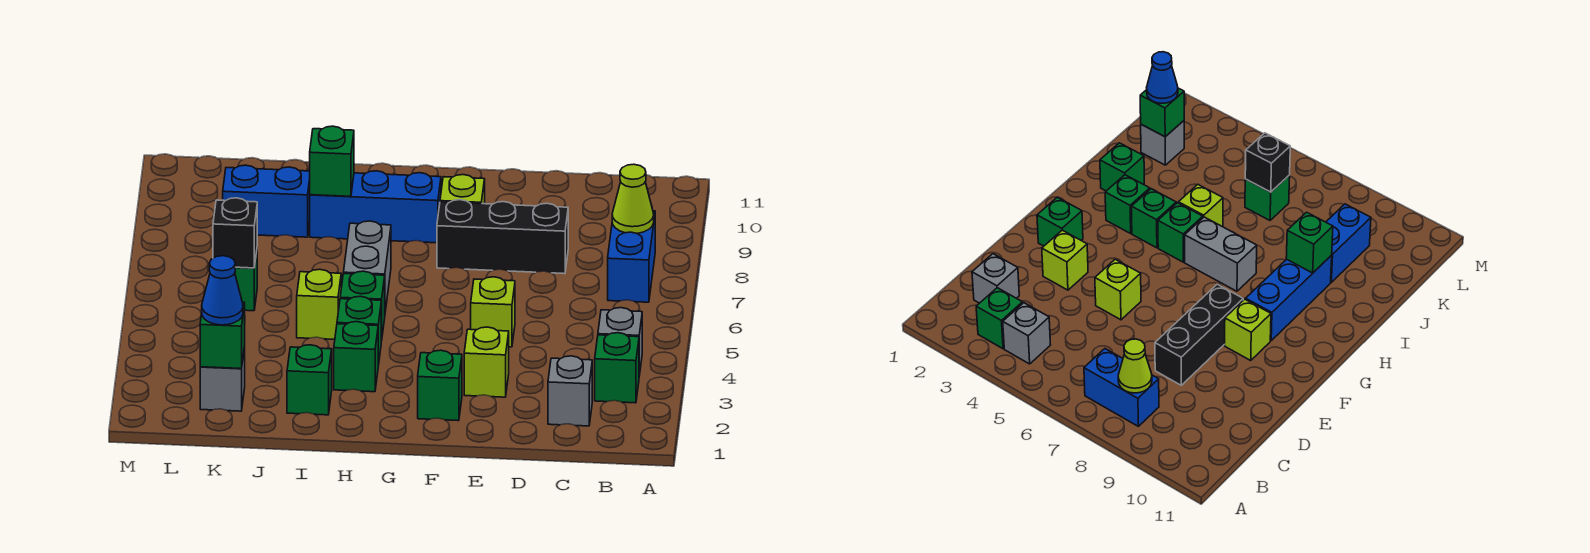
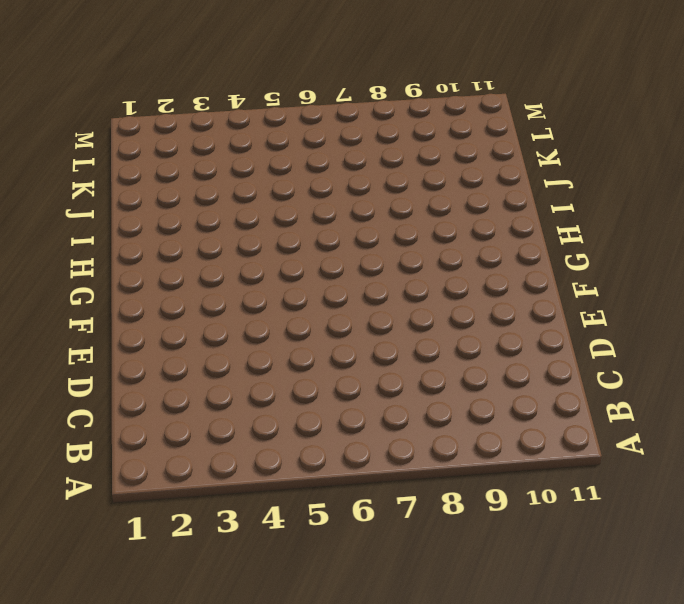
none -> green brick B3 level 1
none -> grey brick B4 level 1
none -> blue brick B7:B8 level 1

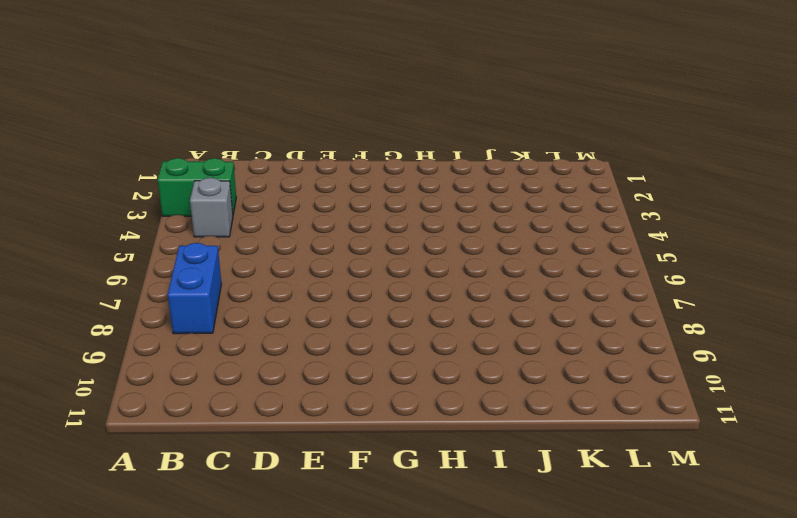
green brick A3:B3 level 1 -> green brick B3 level 1
none -> grey brick C2 level 1
none -> black brick D8:F8 level 1
none -> lime brick E3 level 1

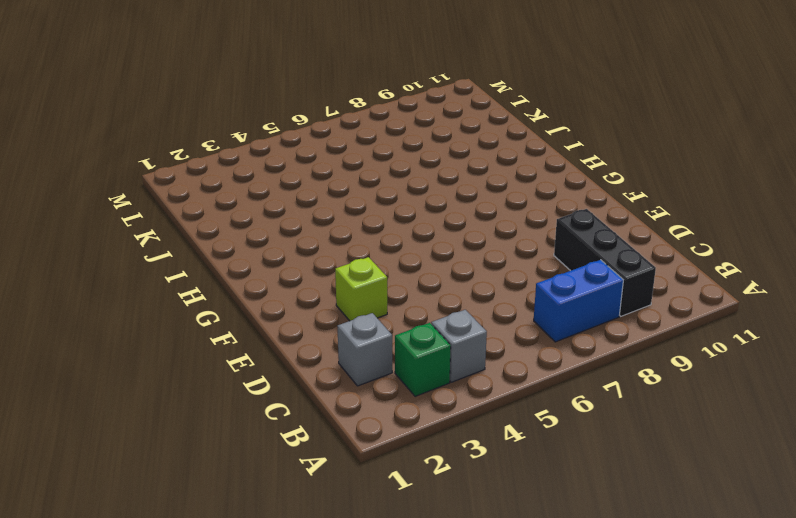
black brick B9:D9 level 1 -> black brick D8:F8 level 1
none -> lime brick E5 level 1
none -> green brick F2 level 1
none -> lime brick F9 level 1

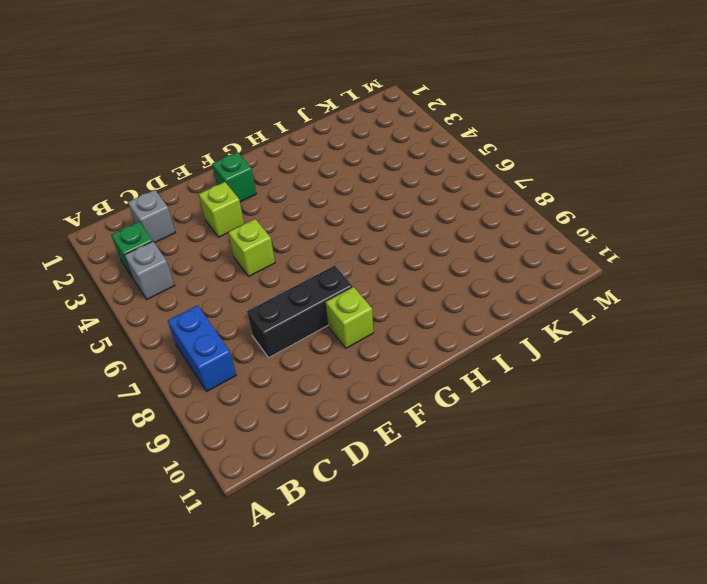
none -> blue brick G9:I9 level 1
none -> green brick H3 level 1
none -> green brick H4 level 1

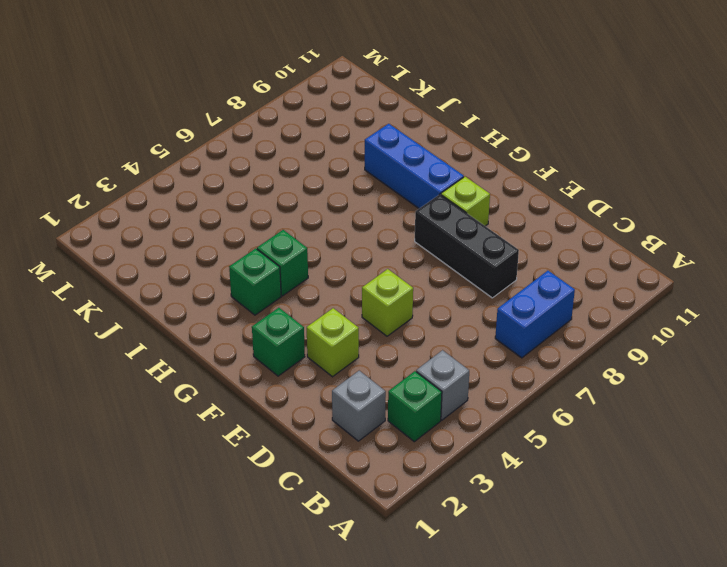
none -> green brick H5 level 1
none -> grey brick H6:H7 level 1
none -> green brick I2 level 1

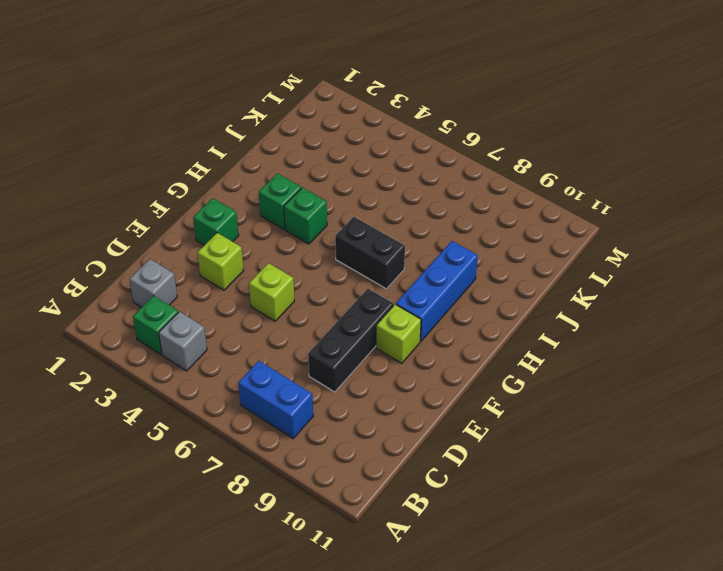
black brick H6:H7 level 1 -> grey brick H6:H7 level 1
none -> green brick H5 level 1
none -> green brick I2 level 1
none -> lime brick I5 level 1

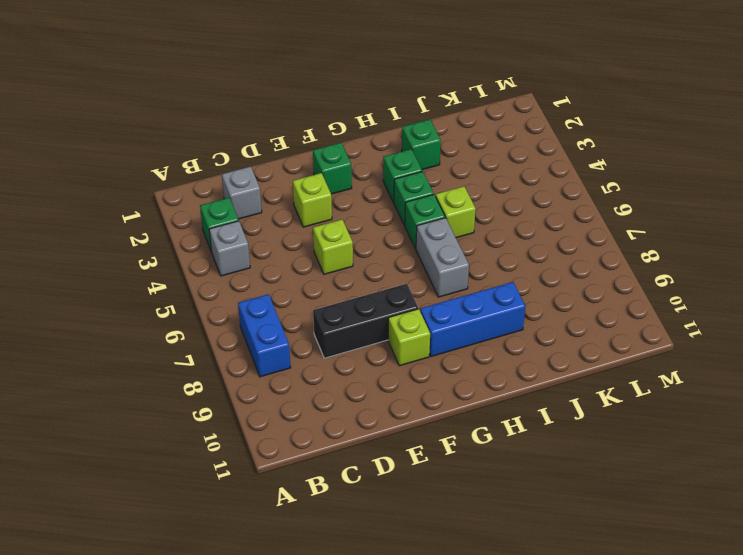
none -> blue brick J9:K9 level 1
none -> grey brick K2 level 1
none -> green brick K6 level 1

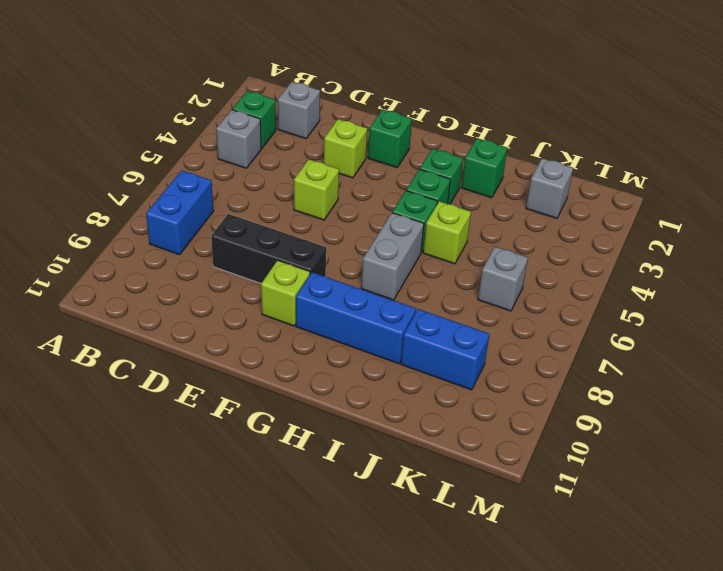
grey brick K6 level 1 -> green brick K6 level 1
none -> lime cone B8 level 2
none -> green brick I9 level 2
none -> green brick K2 level 2

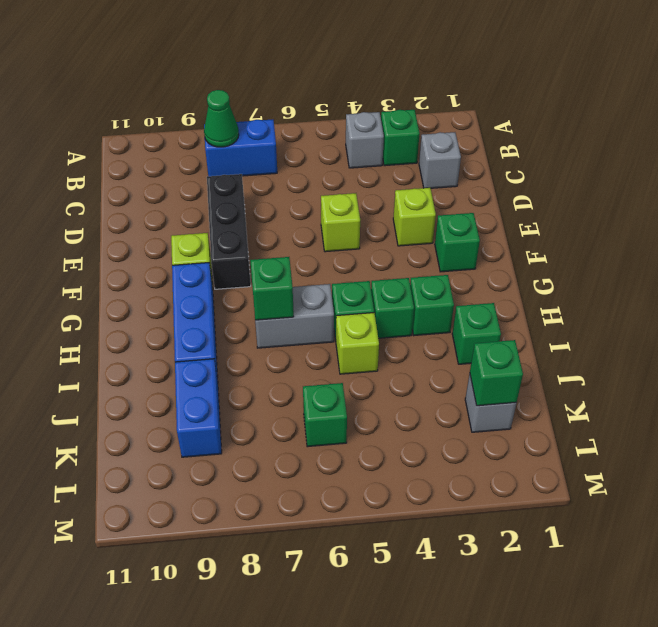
green cone B8 level 2 -> lime cone B8 level 2
green brick H7 level 2 -> green brick I9 level 2
none -> black brick K6 level 2
none -> blue cone K2 level 3

